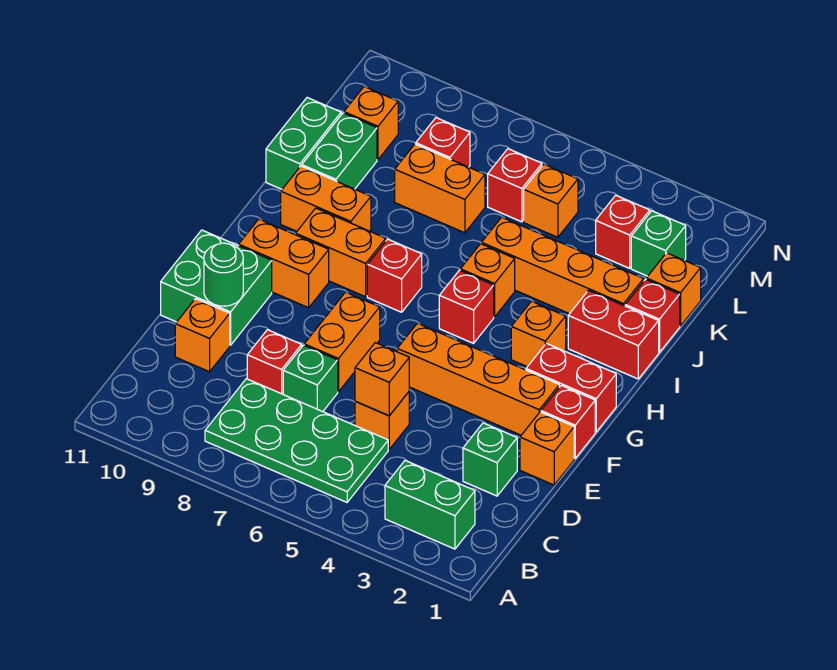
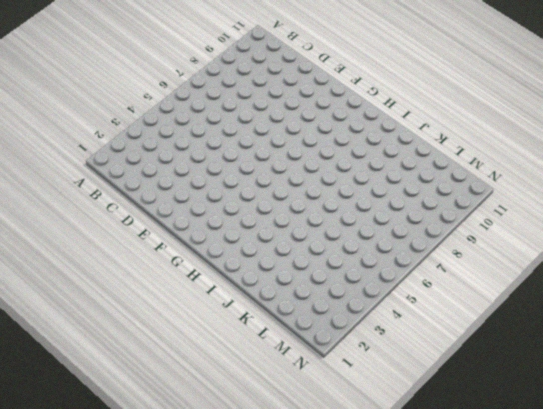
none -> green brick B2:B3 level 1
none -> green plate B5:C8 level 1
none -> green brick D2 level 1
none -> orange brick D5 level 1

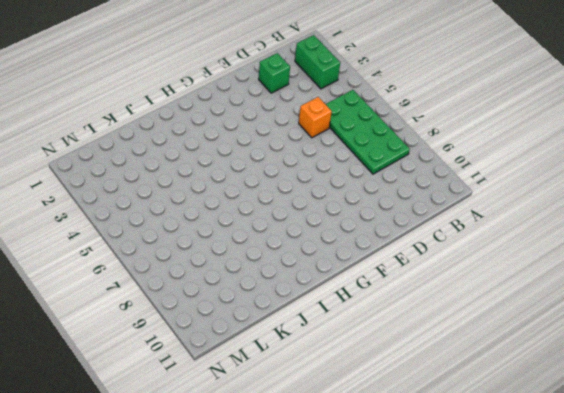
none -> green brick D7 level 1
none -> red brick D8 level 1
none -> orange brick D10 level 1
none -> orange brick E1 level 1

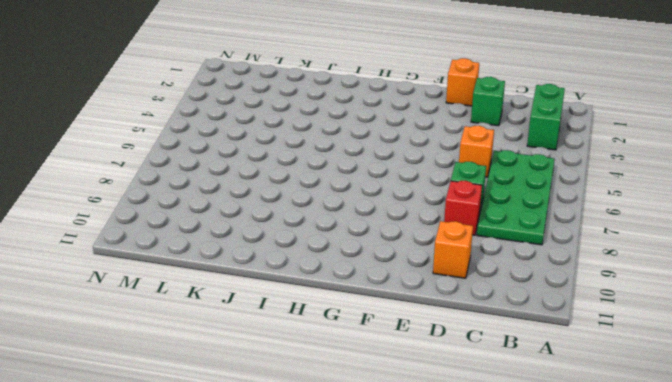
none -> orange brick E7:F7 level 1
none -> green brick E10:F11 level 1
none -> red brick F1 level 1
none -> orange brick F2:F5 level 1

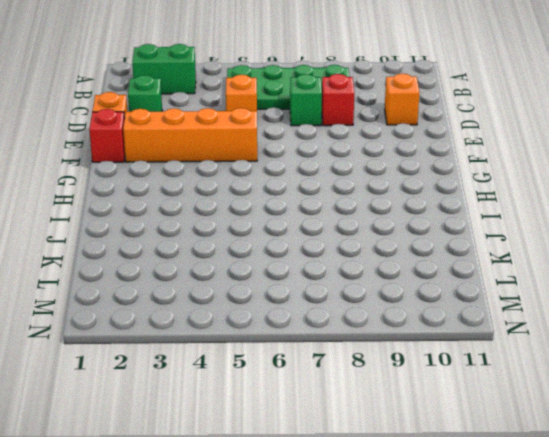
none -> orange brick E7:F7 level 1
none -> green brick E10:F11 level 1
none -> red brick G1:G2 level 1
none -> orange brick G9:G10 level 1

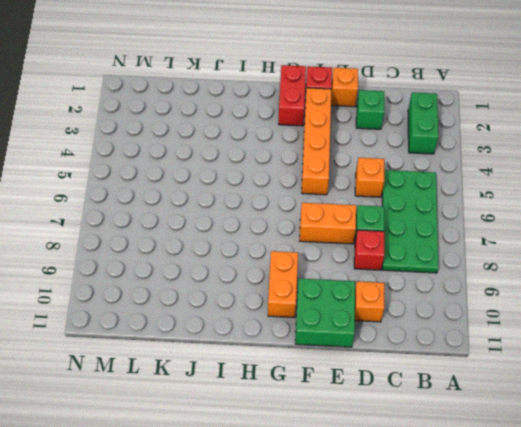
none -> orange brick H3 level 1
none -> red brick H5 level 1
none -> red brick H7 level 1
none -> orange brick H8:H9 level 1

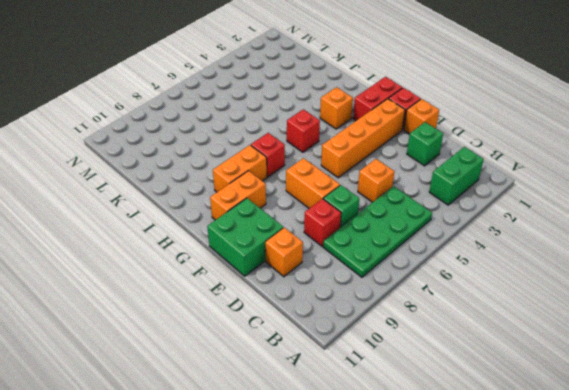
none -> red brick I1:I2 level 1
none -> orange brick I5 level 1
none -> orange brick I9:I10 level 1
none -> red brick J1 level 1

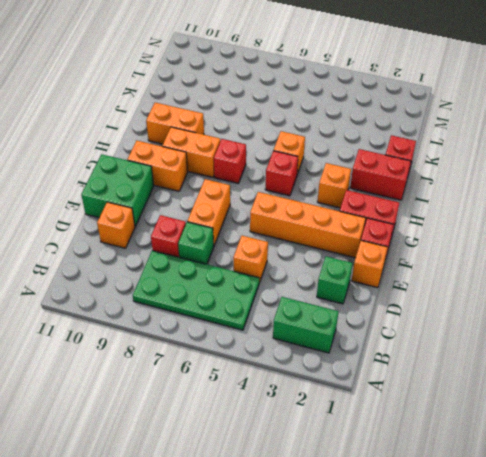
none -> orange brick J2:J5 level 1
none -> green brick J10:K10 level 1
none -> green brick J11:K11 level 1
none -> orange brick K1 level 1

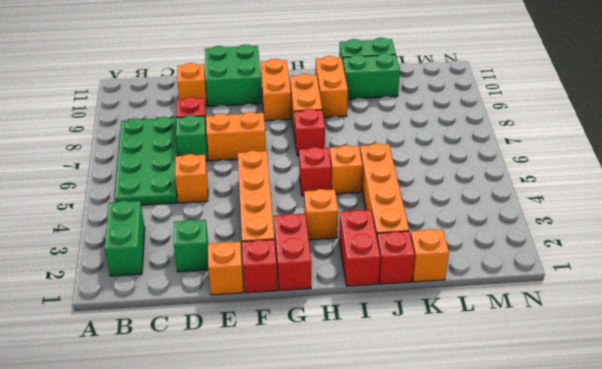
none -> orange brick K7:K8 level 1
none -> green brick L2 level 1
none -> red brick L3 level 1
none -> orange brick L5 level 1

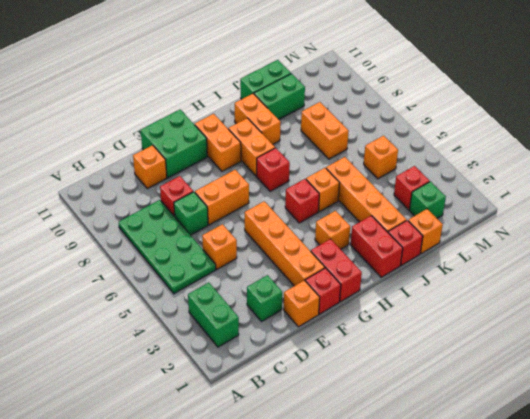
none -> red brick L6 level 1
none -> red brick L8 level 1
none -> orange brick L10 level 1
none -> orange brick D5 level 2

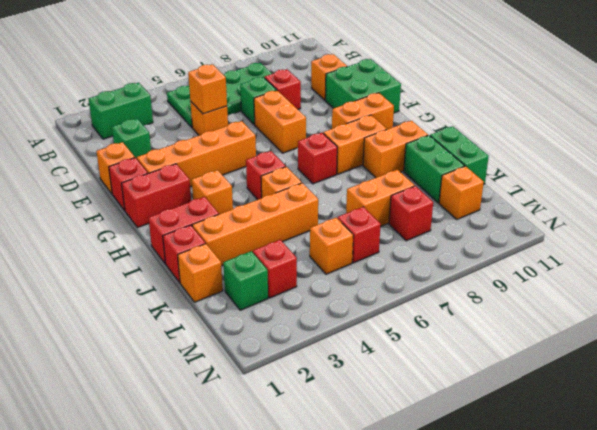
none -> green round brick E10 level 2

